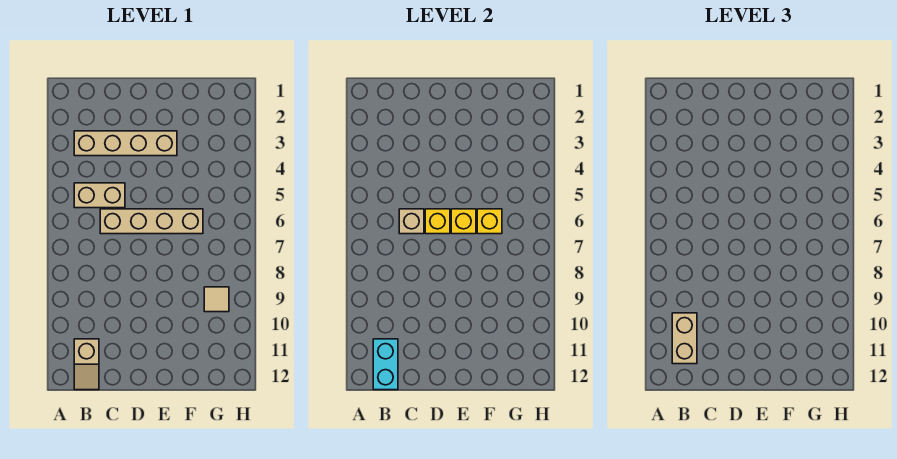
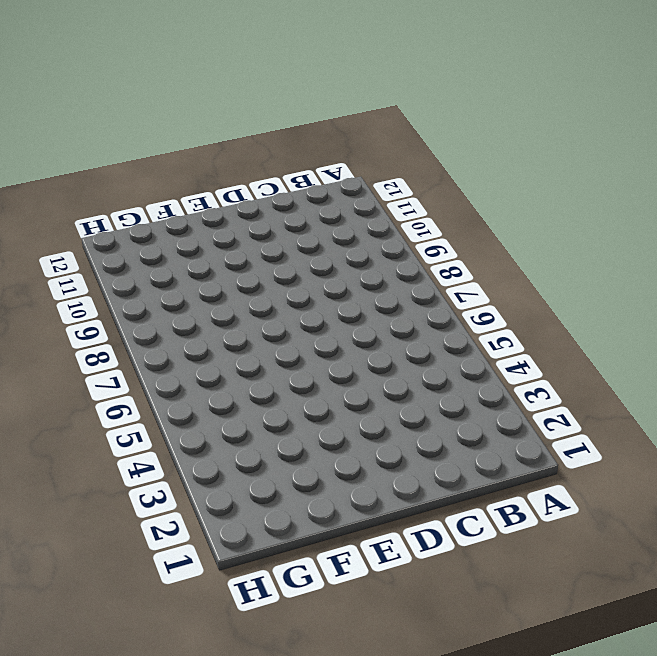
none -> tan brick B3:E3 level 1
none -> tan brick B5:C5 level 1

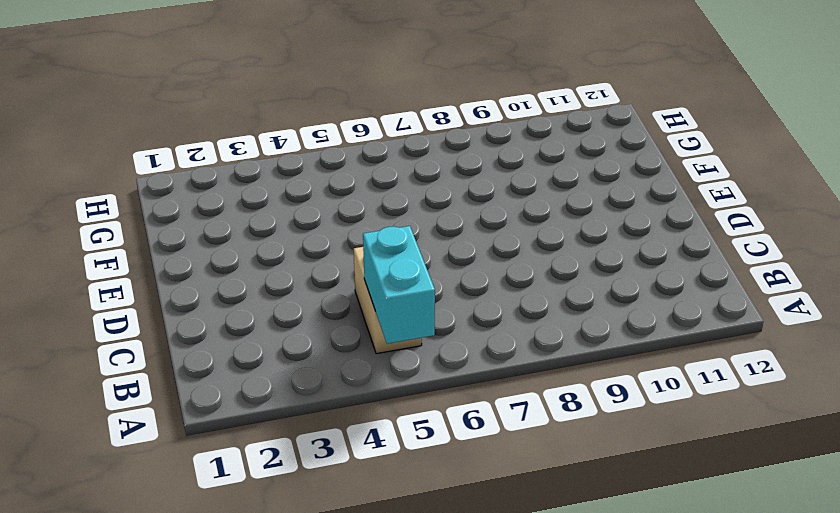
cyan brick A5:B5 level 2 -> cyan brick B11:B12 level 2
none -> tan brick B3:E3 level 1
none -> tan slope B11:B12 level 1 top 11

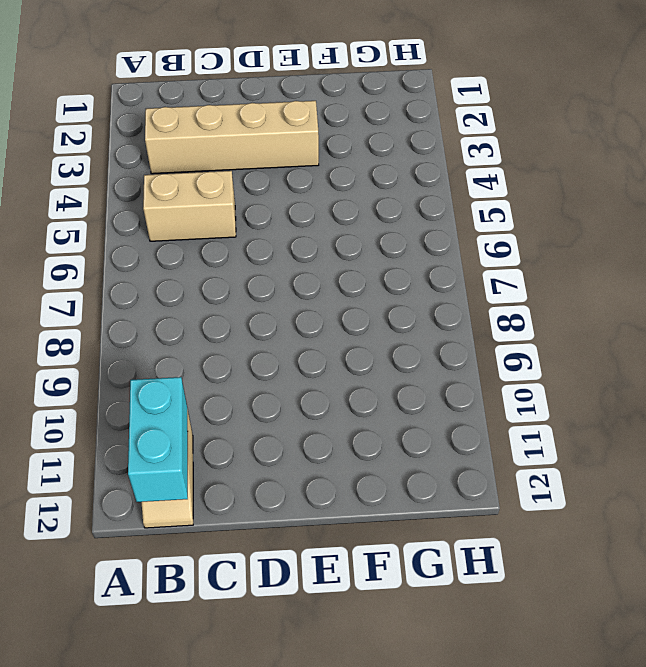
none -> tan brick C6:F6 level 1
none -> tan tile G9 level 1

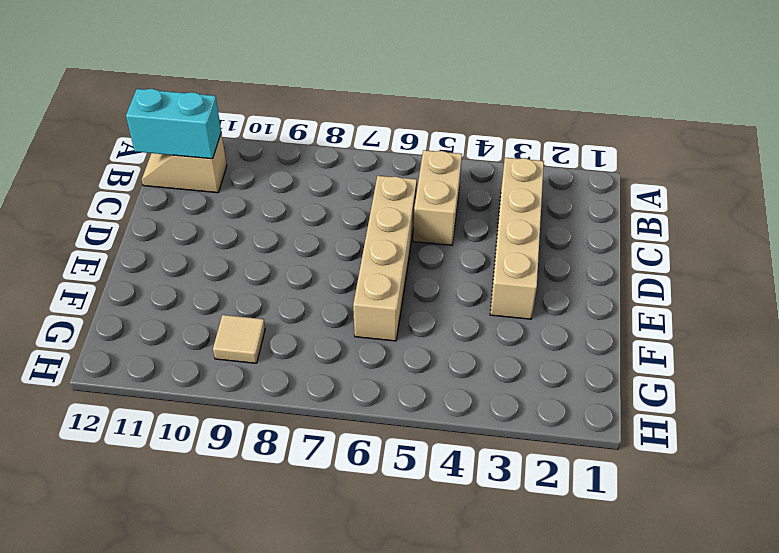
none -> tan brick C6 level 2
none -> yellow brick D6 level 2

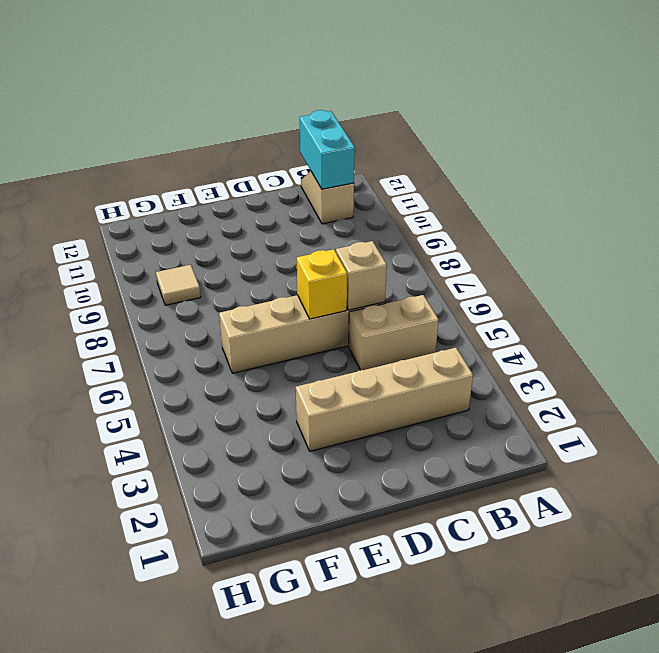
none -> yellow brick E6 level 2
none -> yellow brick F6 level 2

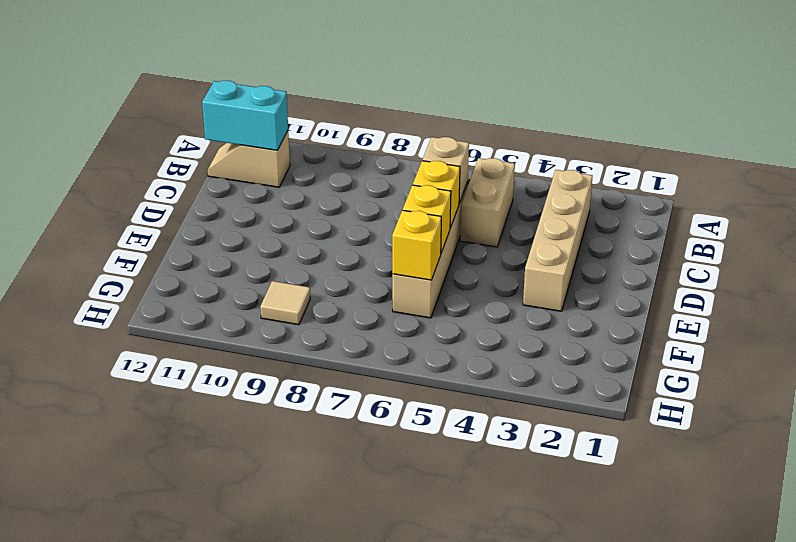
none -> tan brick B10:B11 level 3

